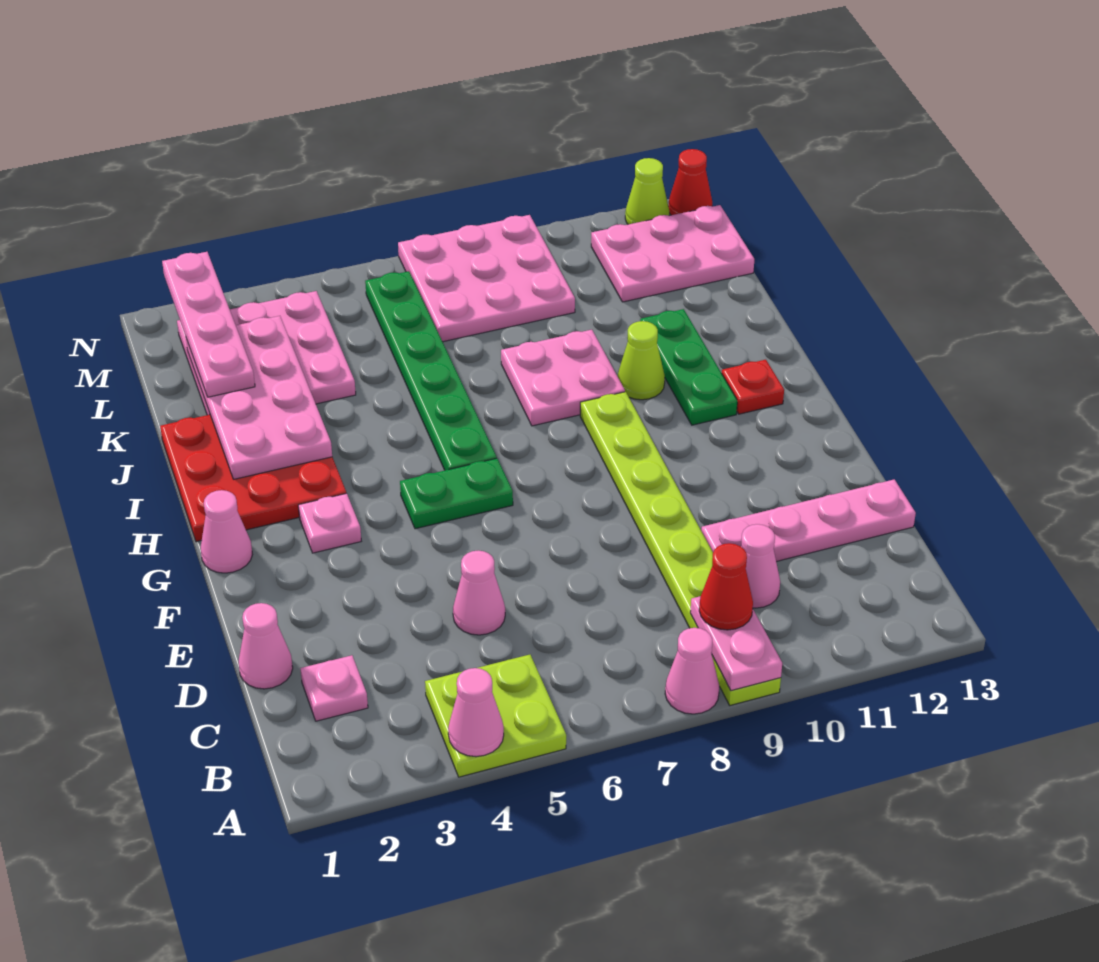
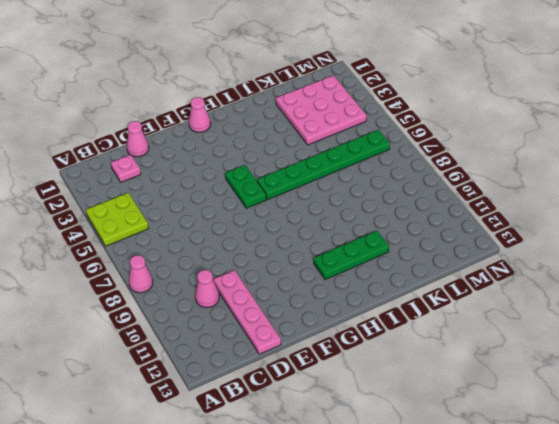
none -> lime plate A9:H9 level 1
none -> pink cone D5 level 1
none -> pink plate G3 level 1

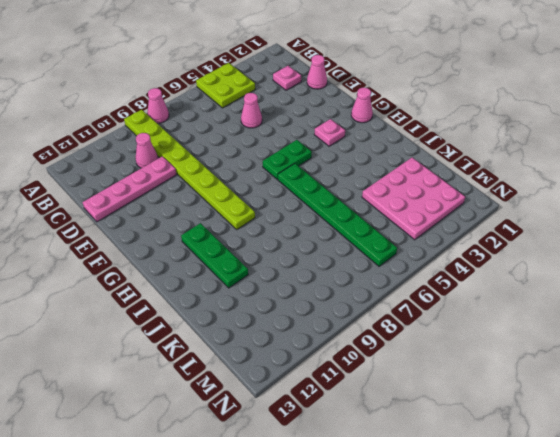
none -> red plate H1:J3 level 1
none -> red plate H12 level 1
none -> pink plate I8:J9 level 1

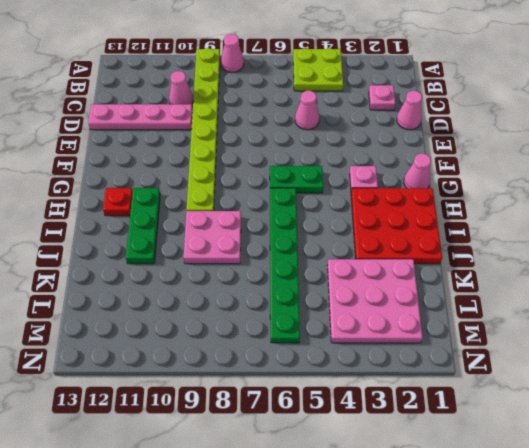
none -> lime cone I10 level 1
none -> pink plate L7:N9 level 1
none -> pink plate L11:M13 level 1

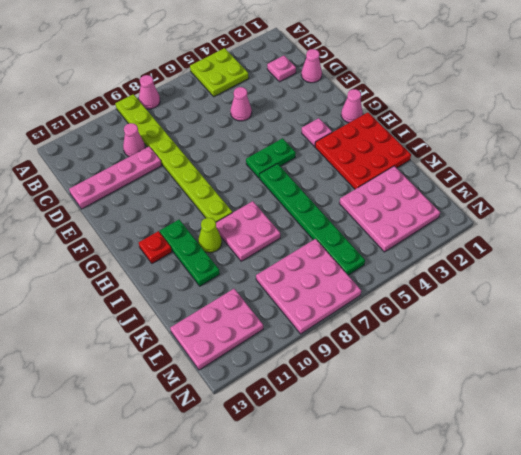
none -> lime cone N12 level 1
none -> red cone N13 level 1
none -> pink cone A4 level 2

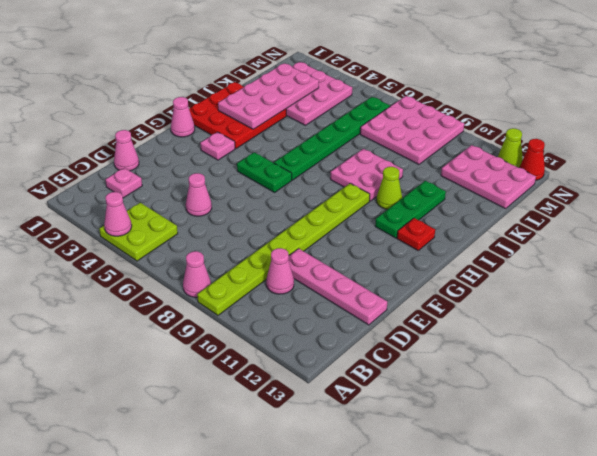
none -> pink plate A9:B9 level 2
none -> red cone B9 level 3
none -> pink plate K2:N2 level 3

